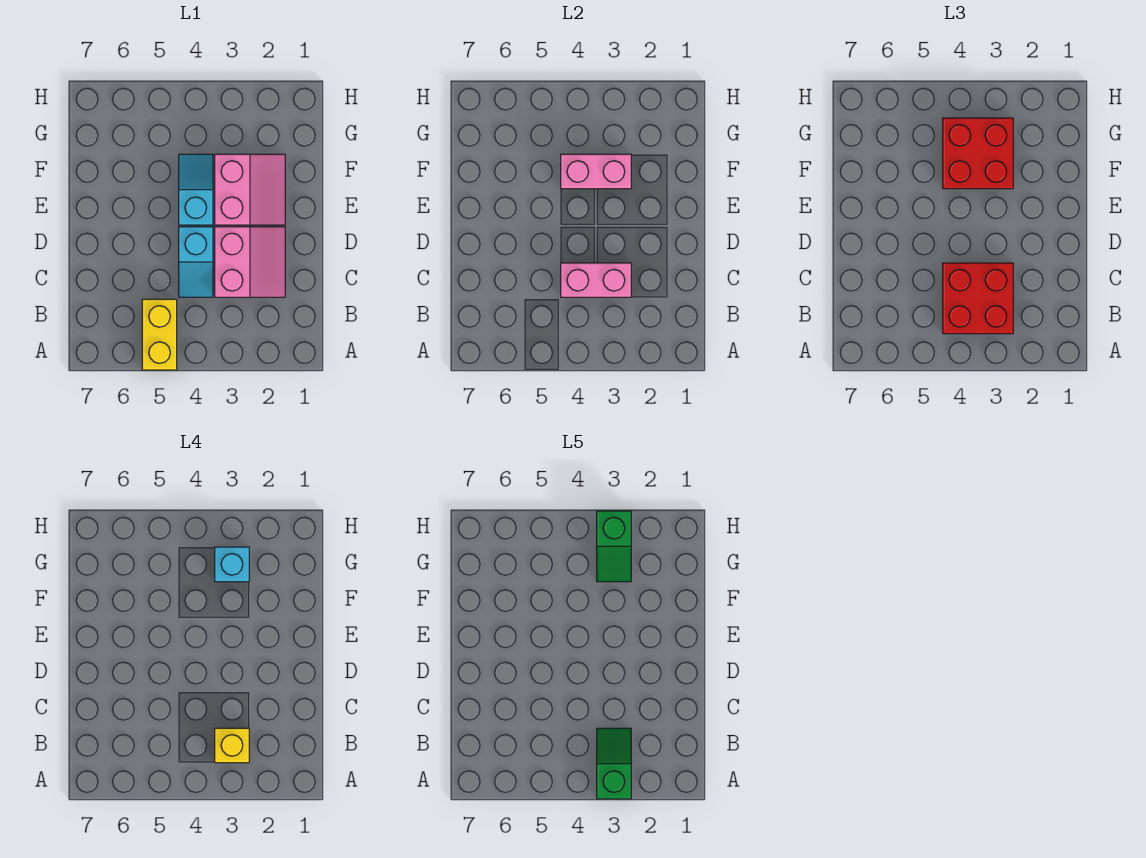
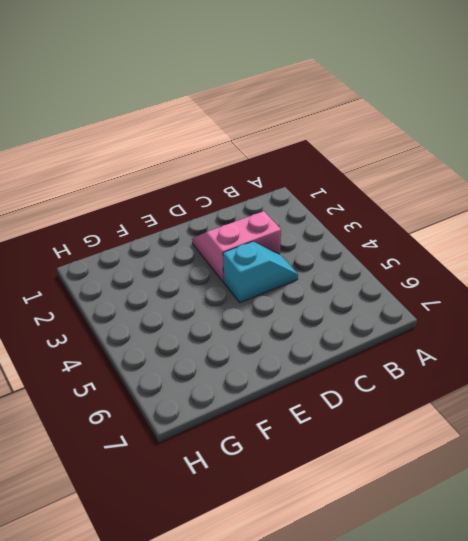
none -> yellow brick A5:B5 level 1
none -> pink slope E2:F3 level 1 top 3
none -> cyan slope E4:F4 level 1 top E

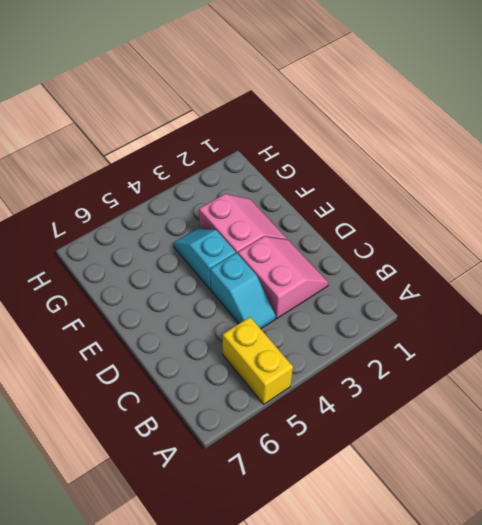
none -> pink brick C3:C4 level 2
none -> pink brick F3:F4 level 2
none -> red brick B3:C4 level 3

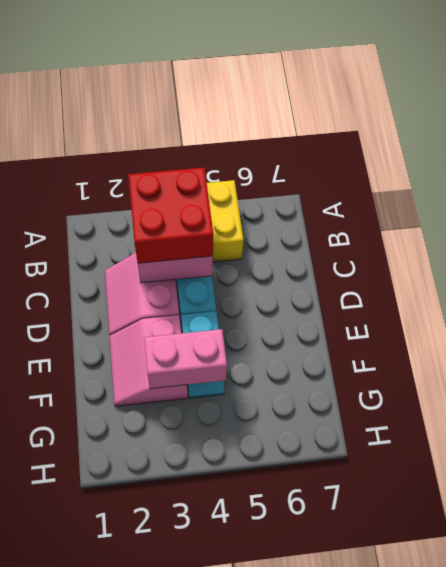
none -> red brick F3:G4 level 3
none -> yellow brick B3 level 4
none -> cyan brick G3 level 4

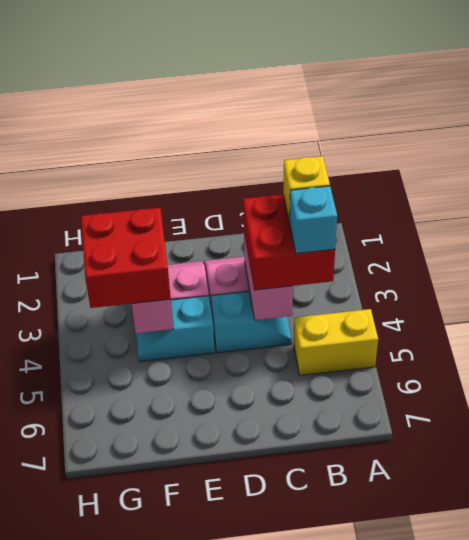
cyan brick B4 level 4 -> cyan brick G3 level 4
none -> green slope A3:B3 level 5 top A
none -> green slope G3:H3 level 5 top H

